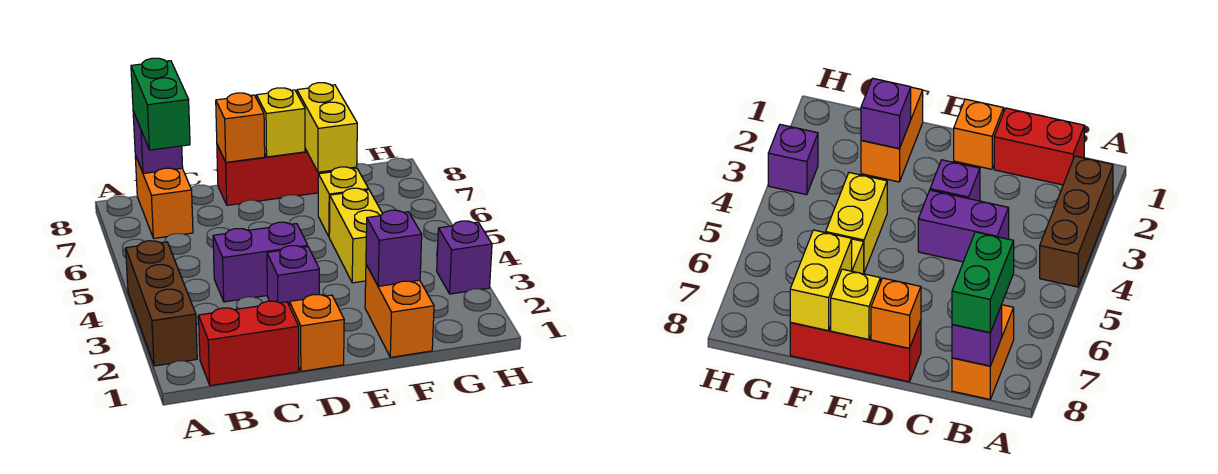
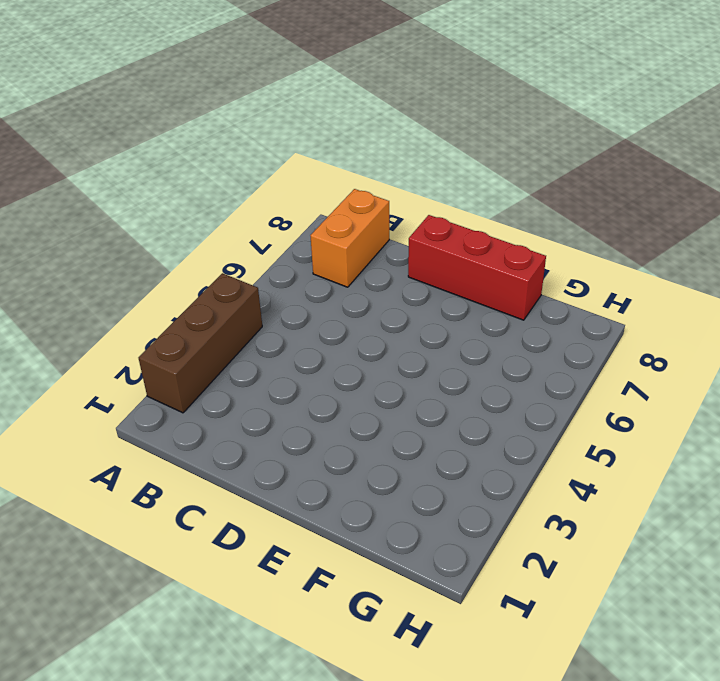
none -> red brick B1:C1 level 1
none -> purple brick C4:D4 level 1
none -> orange brick D1 level 1

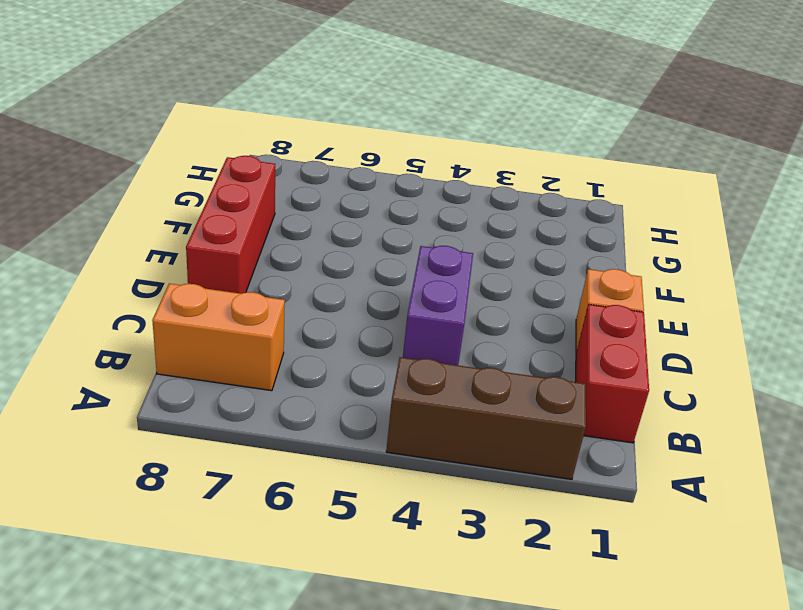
none -> purple brick D3 level 1
none -> orange brick F1:F2 level 1
none -> yellow brick F4:F5 level 1

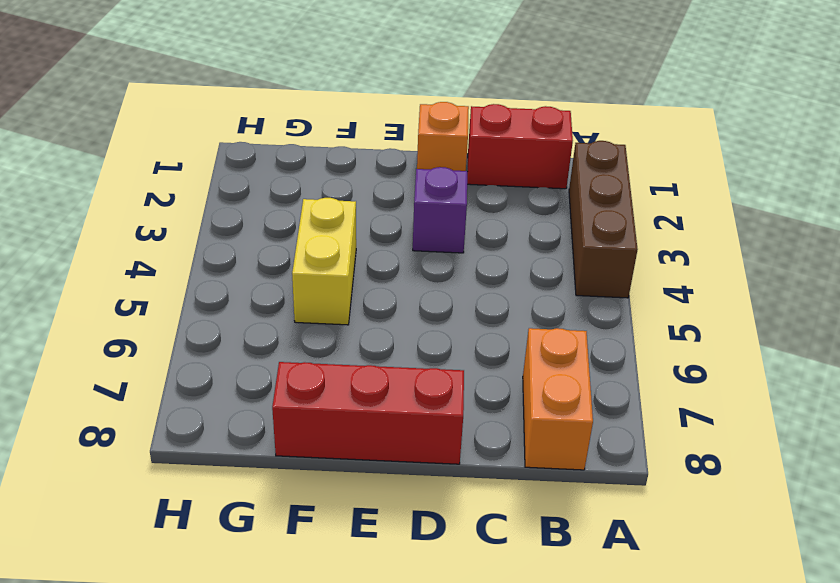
none -> purple brick C4:D4 level 1
none -> orange brick F1:F2 level 1
none -> yellow brick F6 level 1

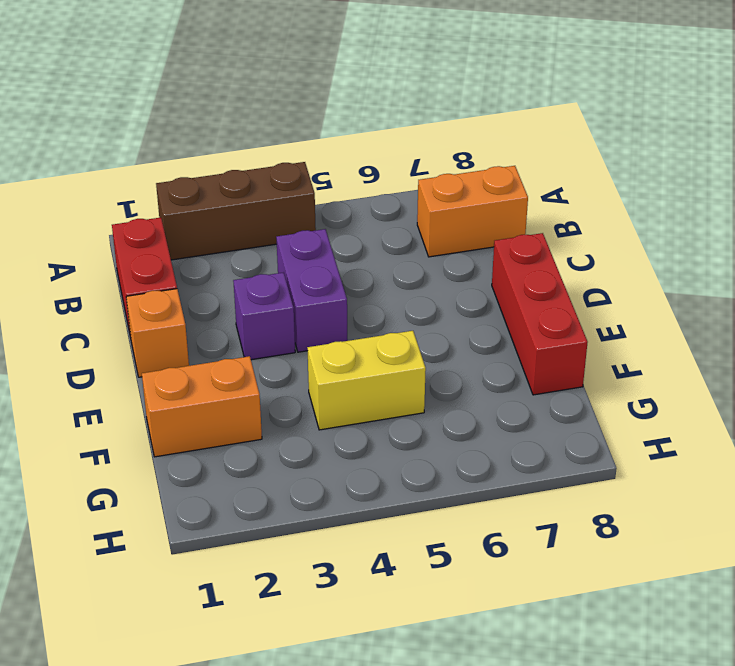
none -> yellow brick F6 level 1
none -> purple brick H3 level 1
none -> purple brick B8 level 2

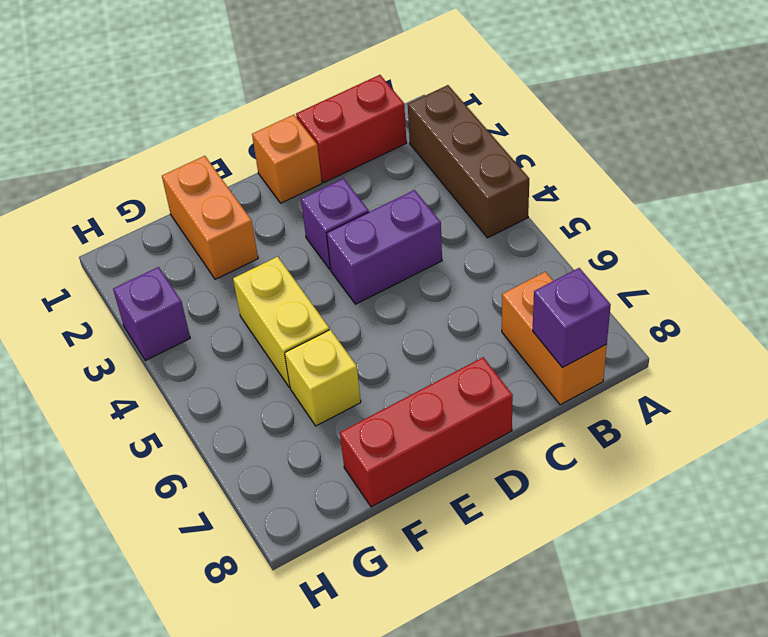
none -> orange brick D8 level 2
none -> yellow brick E8 level 2
none -> purple brick F2 level 2

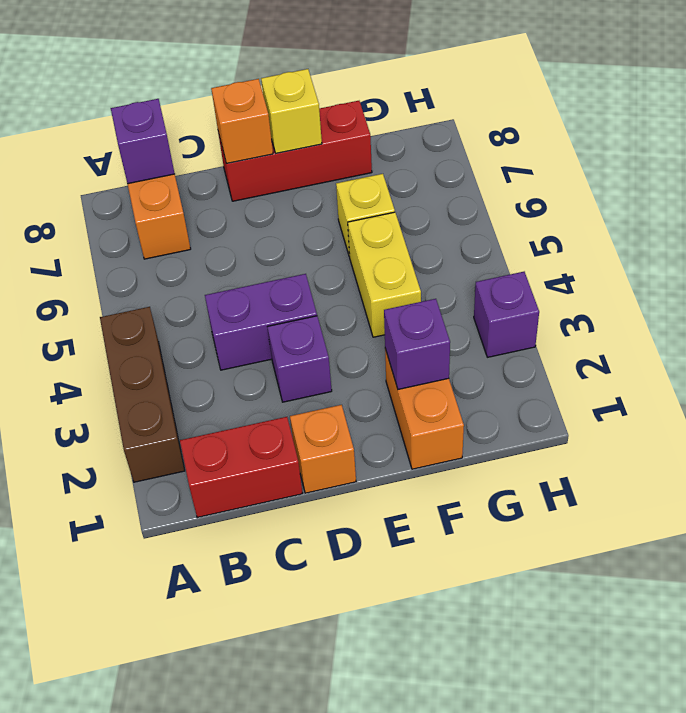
none -> yellow brick F7:F8 level 2
none -> green brick B7:B8 level 3

